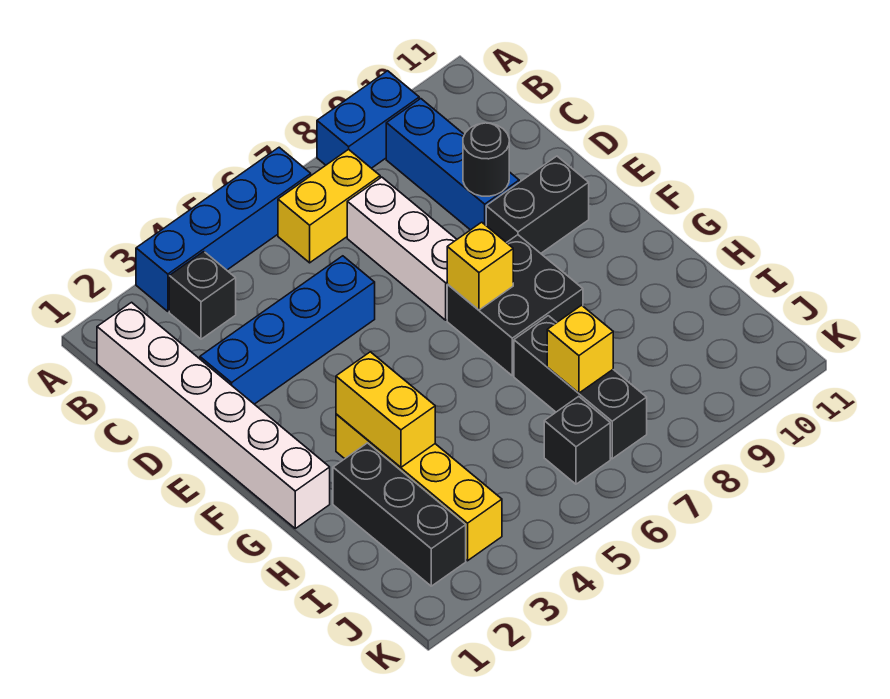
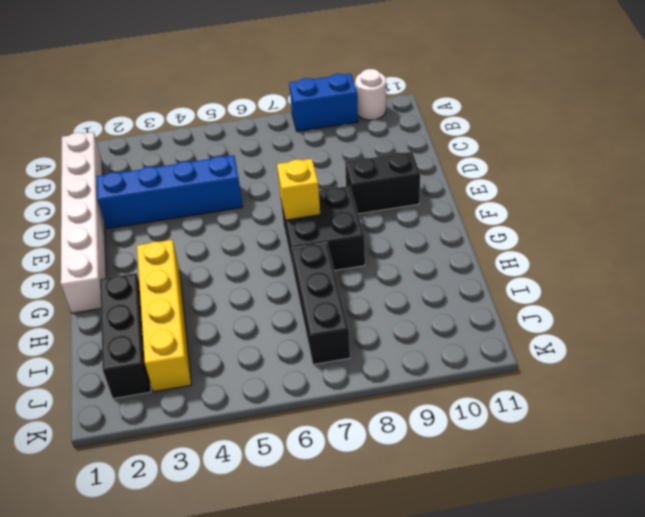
white round brick A10 level 1 -> none
none -> blue brick A3:A6 level 1
none -> black brick B3 level 1
none -> yellow brick B6:B7 level 1

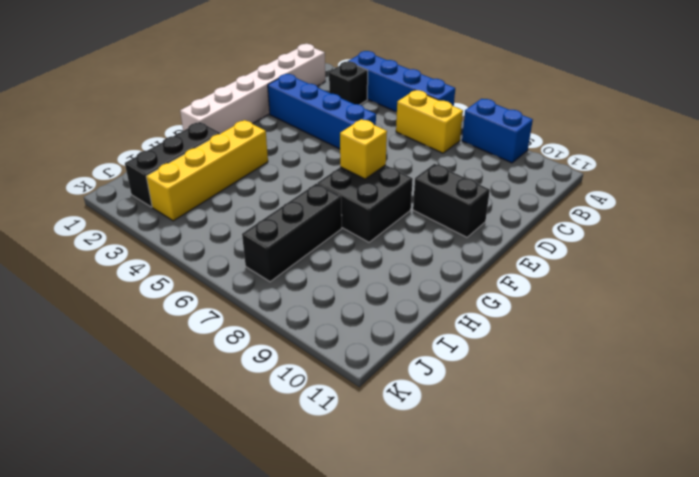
none -> blue brick B9:D9 level 1
none -> white brick C7:E7 level 1
none -> black brick J6 level 1

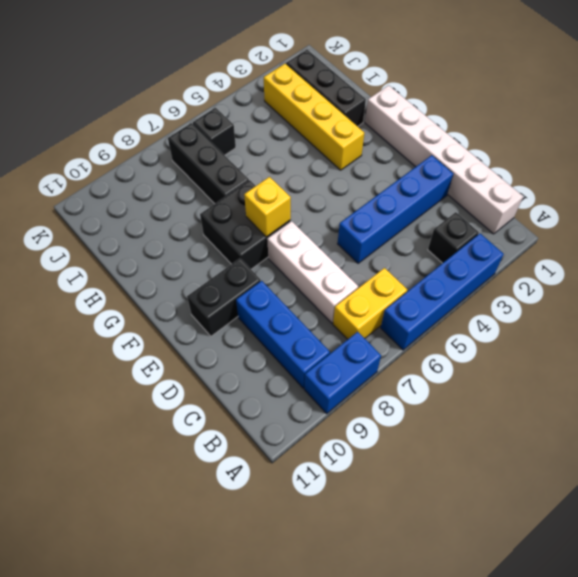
none -> black round brick D9 level 2
none -> yellow brick G3:H3 level 2
none -> yellow brick I7 level 2

